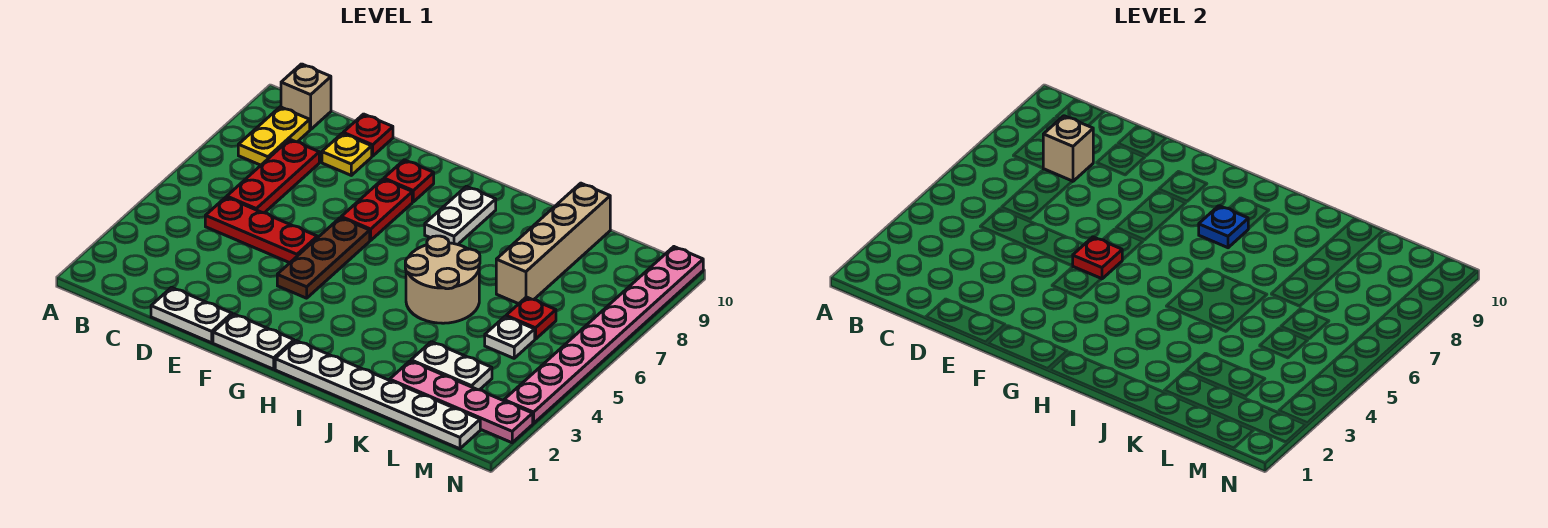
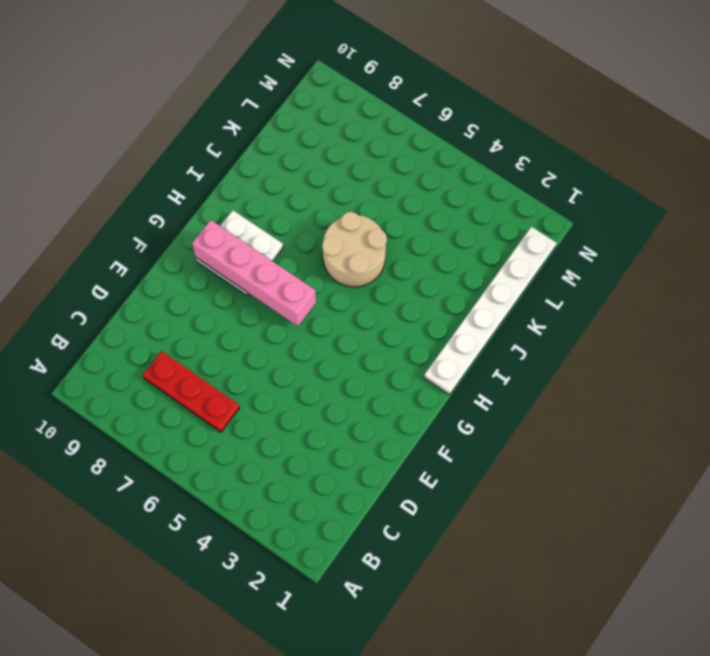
pink brick G6:G9 level 2 -> none
white plate G8:H9 level 1 -> white plate H8:H9 level 1
none -> yellow plate B8:B9 level 1
none -> tan brick B10 level 1
none -> red plate C5:E5 level 1

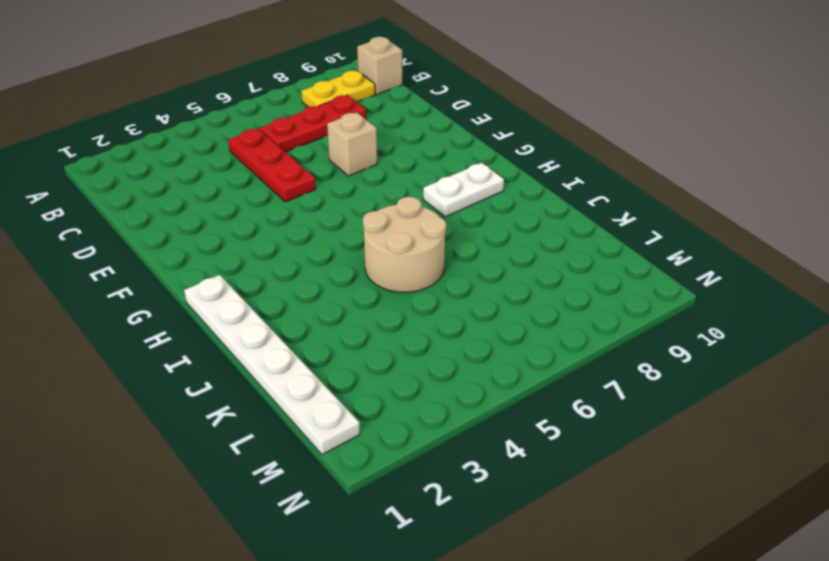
tan brick E7 level 1 -> tan brick C8 level 2
none -> white plate D1:E1 level 1
none -> yellow plate D9 level 1
none -> red plate D10 level 1

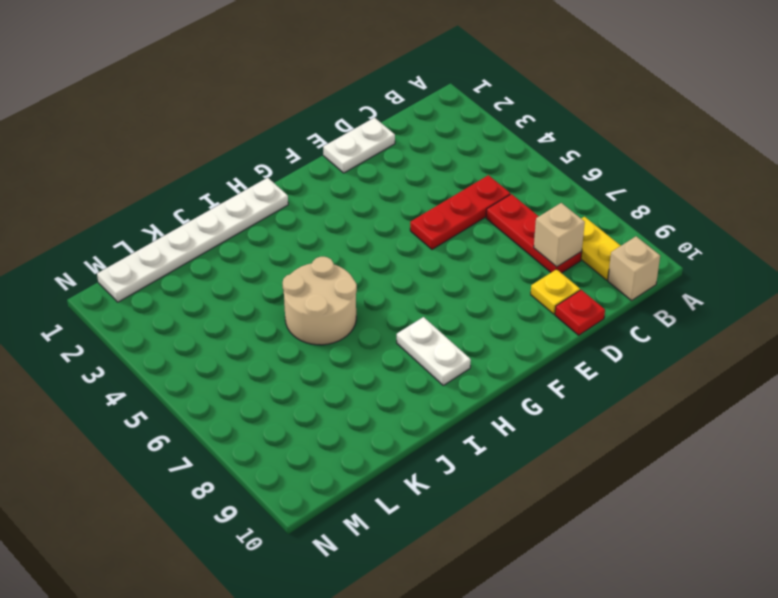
none -> white plate F1:G1 level 1
none -> brown plate F4:F6 level 1
none -> red plate F7:F8 level 1

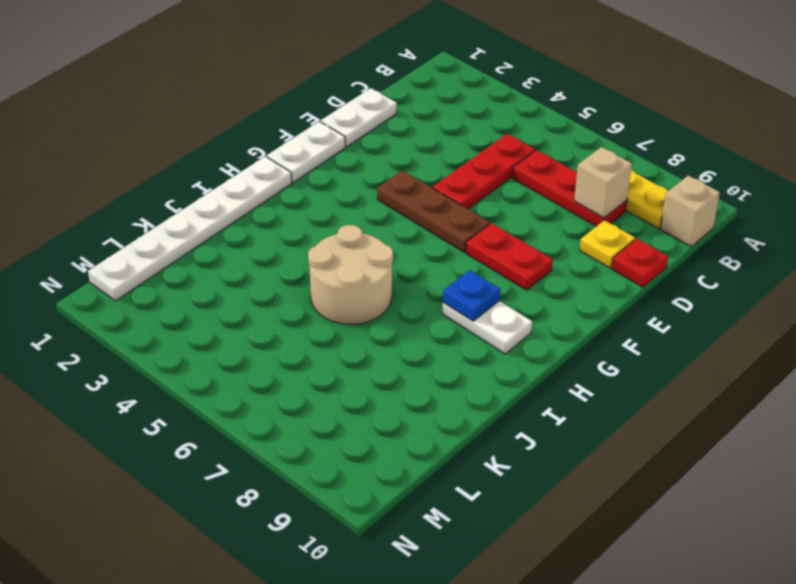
none -> red plate F9 level 1
none -> pink plate K2:N2 level 1
none -> white plate K3:L3 level 1

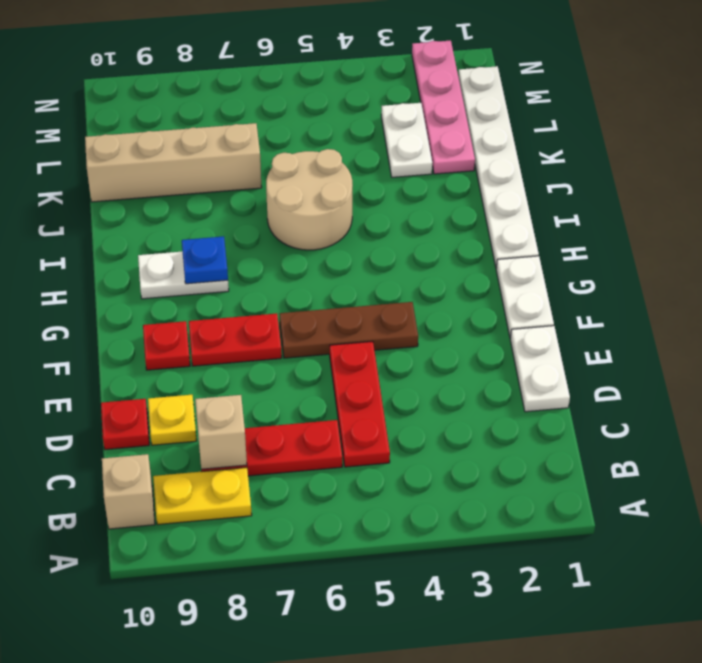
none -> white plate L5 level 1
none -> red plate L6 level 1
none -> pink plate N3:N10 level 1

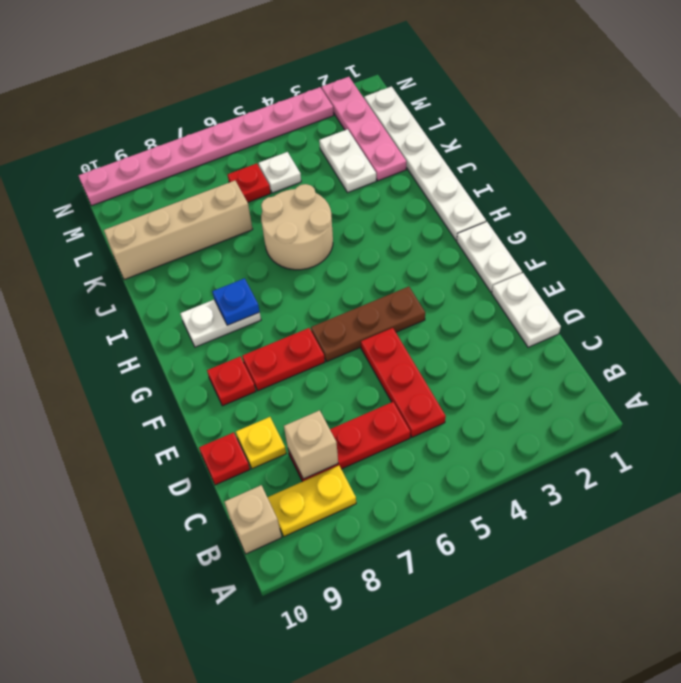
none -> red plate F5 level 2

